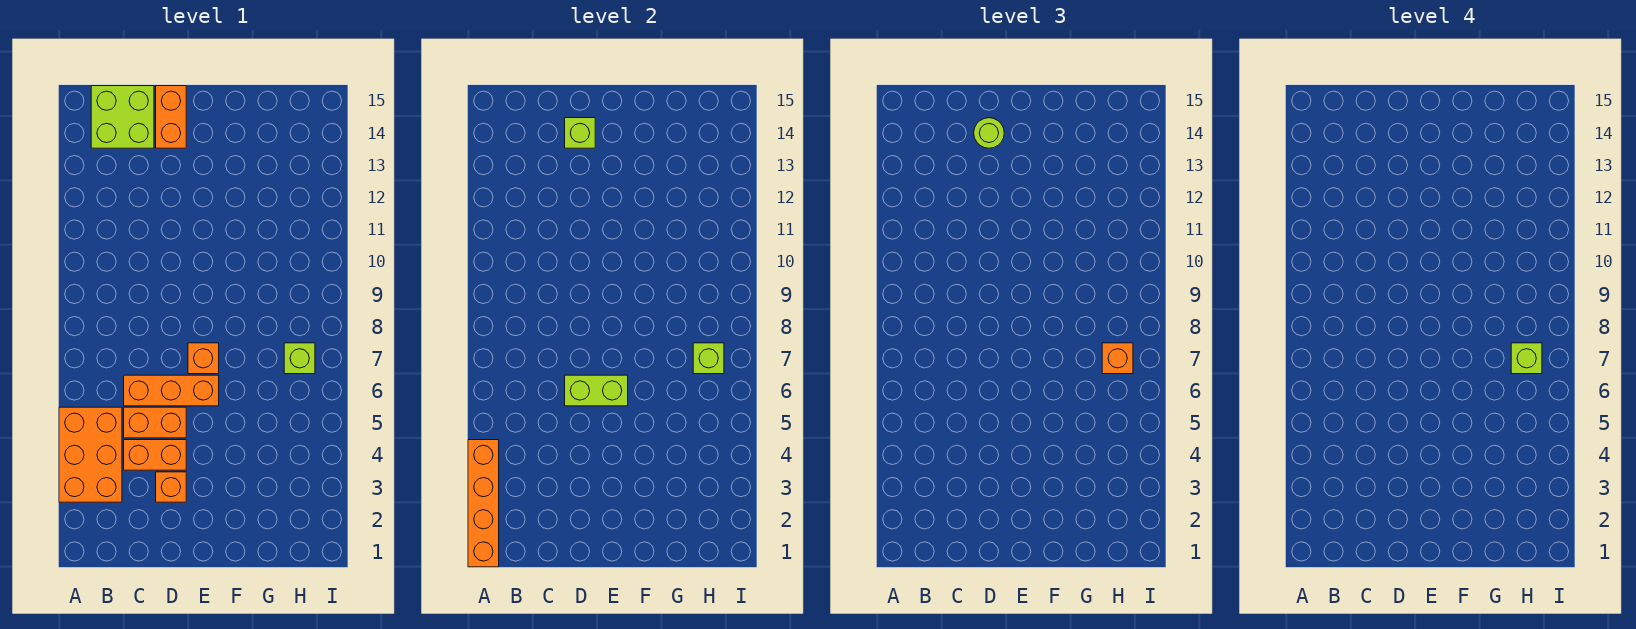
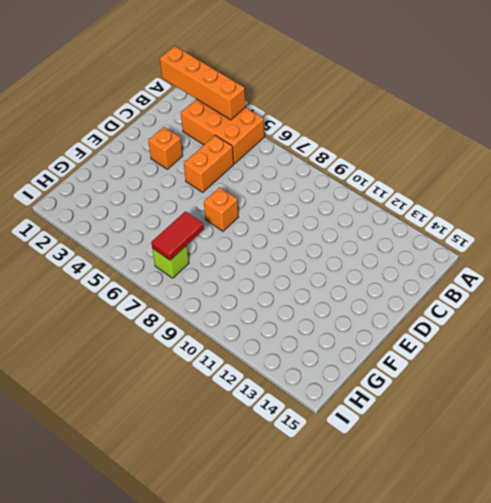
red tile G7:H7 level 2 -> lime brick H7 level 2
none -> lime brick B14:C15 level 1
none -> orange brick C4:D4 level 1
none -> orange brick C6:E6 level 1

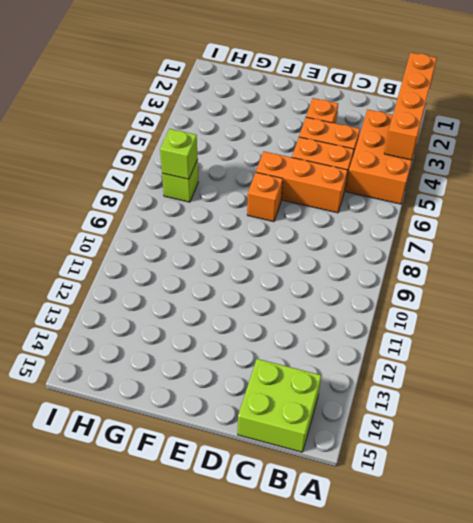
none -> orange brick D14:D15 level 1
none -> lime brick D6:E6 level 2
none -> lime brick D14 level 2

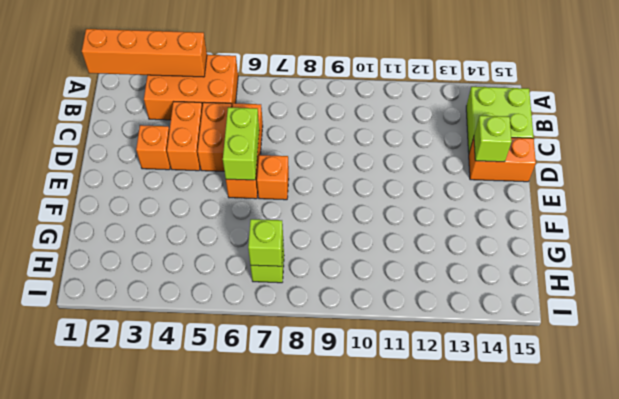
none -> lime round brick D14 level 3
none -> orange brick H7 level 3
none -> lime brick H7 level 4

